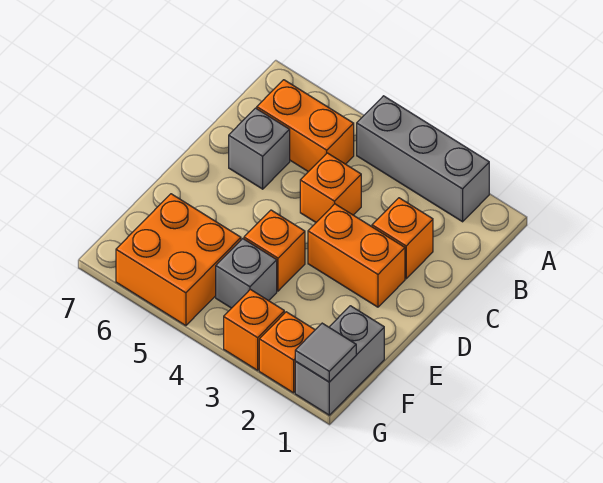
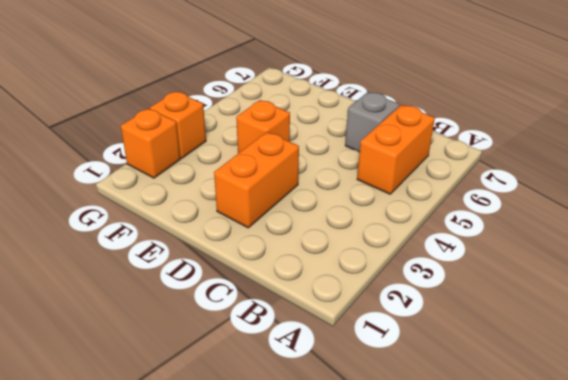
none -> grey brick A2:A4 level 1
none -> orange brick C2 level 1
none -> orange brick C4 level 1

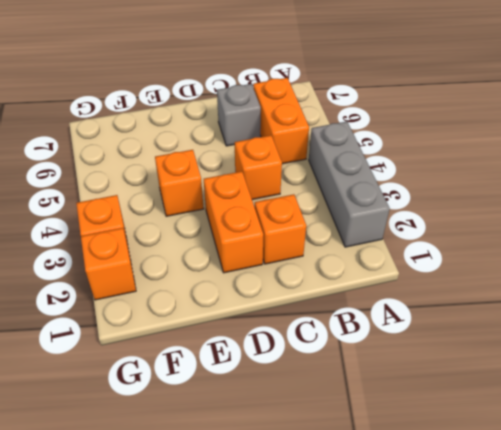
none -> grey brick F1:G1 level 1
none -> grey brick F4 level 1
none -> orange brick F5:G6 level 1

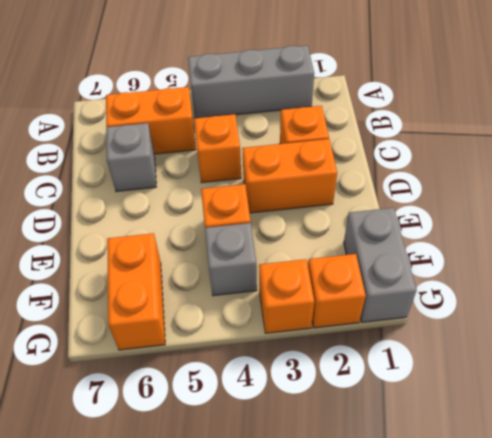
orange brick F6:G6 level 1 -> orange brick F5:G6 level 1
none -> grey tile G1 level 2

